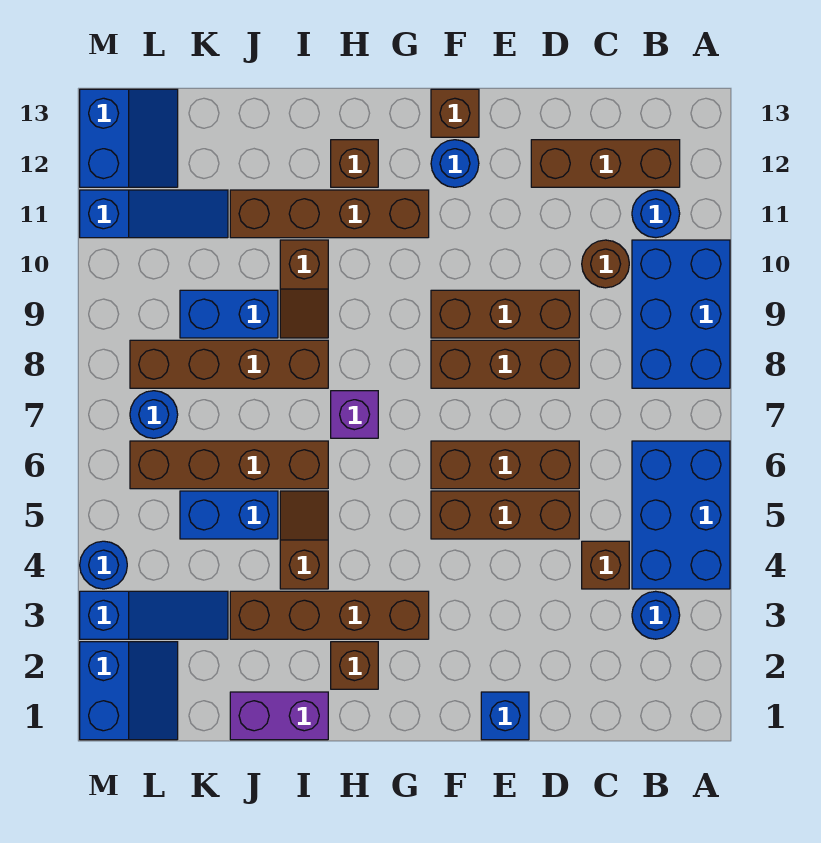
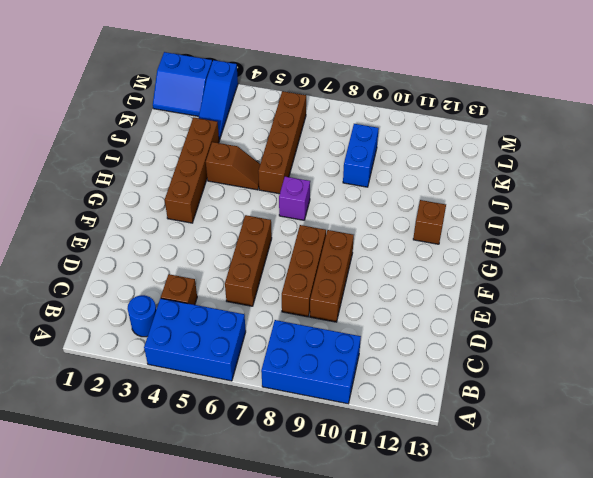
none -> blue round brick B11 level 1
none -> brown brick B12:D12 level 1
none -> brown round brick C10 level 1
none -> brown brick D5:F5 level 1

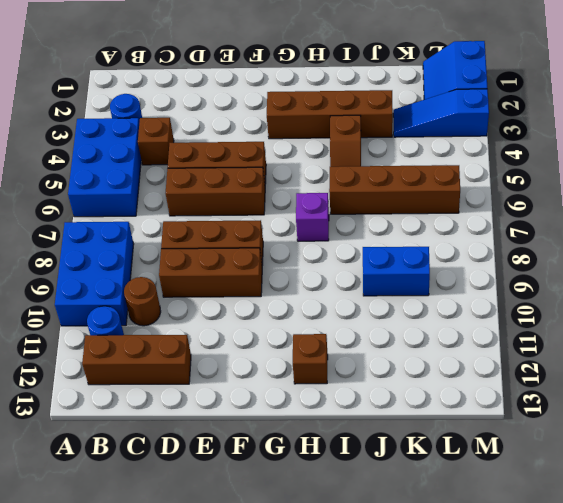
none -> blue brick E1 level 1
none -> blue round brick F12 level 1
none -> brown brick F13 level 1
none -> brown brick G11:J11 level 1

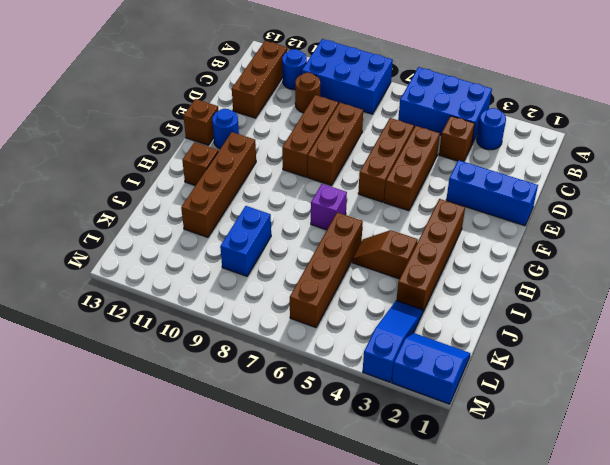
blue brick E1:E3 level 1 -> blue brick E1 level 1
none -> brown brick H2 level 1
none -> purple brick I1:J1 level 1
none -> brown brick I8:L8 level 1
none -> brown slope I9:I10 level 1 top 10

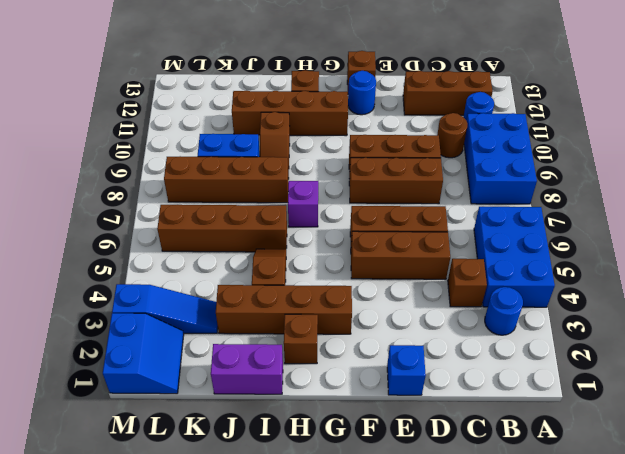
none -> blue brick J5:K5 level 1
none -> blue slope K11:M11 level 1 top M
none -> blue round brick L7 level 1
none -> blue slope L12:M13 level 1 top M

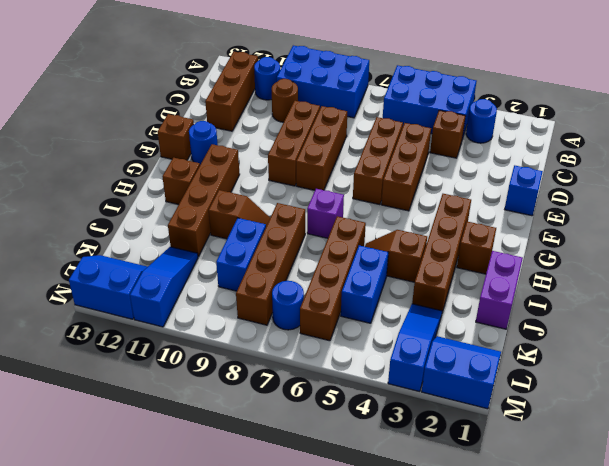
none -> blue round brick M4 level 1

